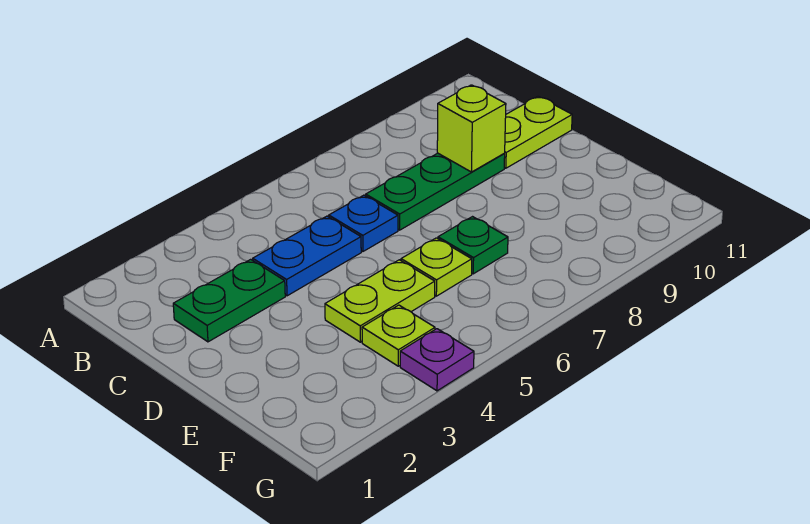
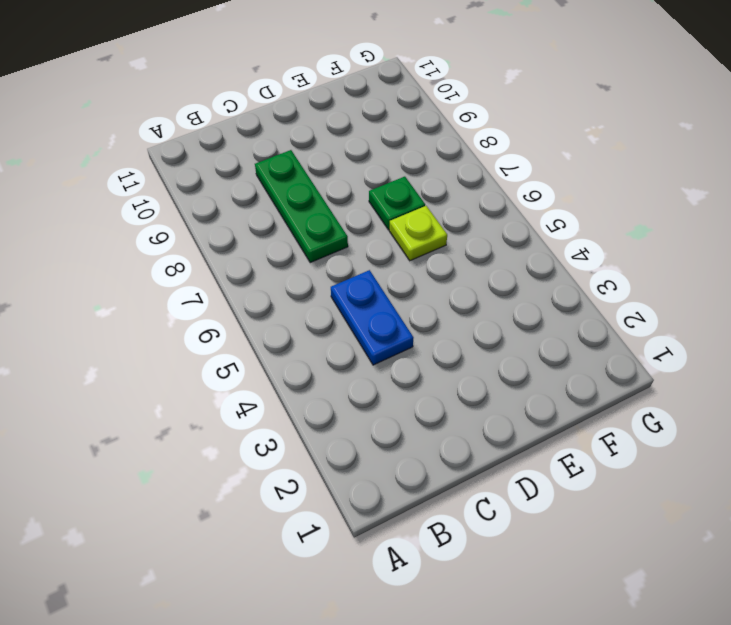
none -> green plate C2:C3 level 1
none -> blue plate C6 level 1

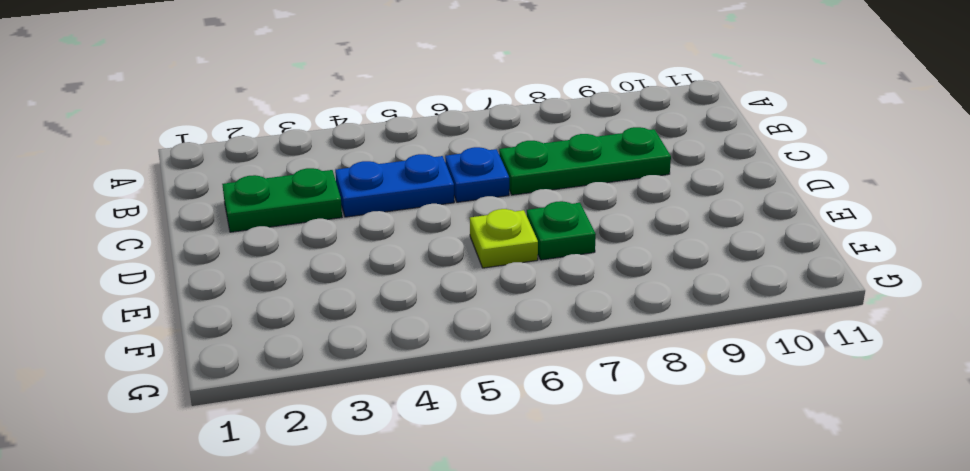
none -> lime plate C10:C11 level 1
none -> lime plate E4:E5 level 1

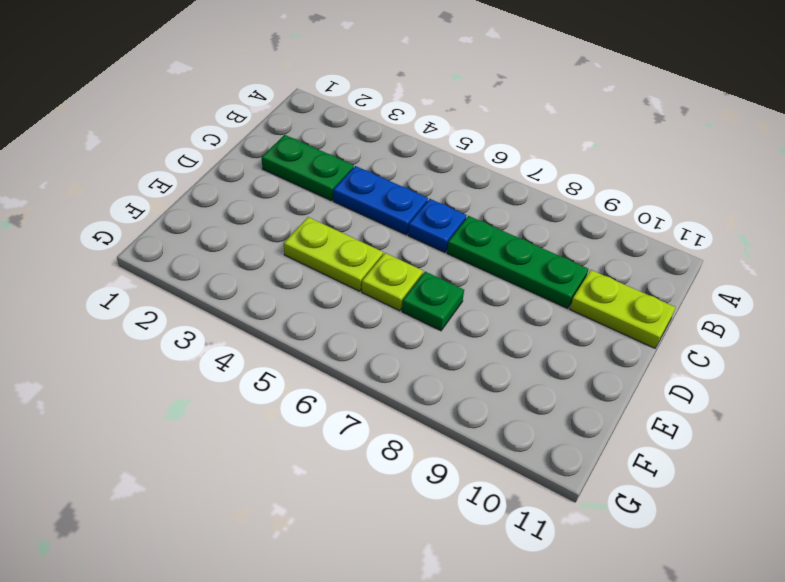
none -> lime plate F4 level 1
none -> purple plate G4 level 1

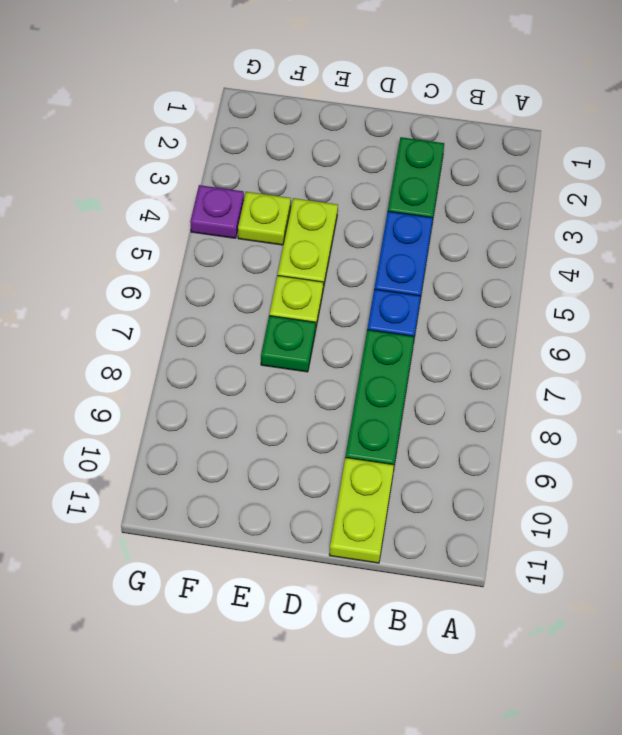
none -> lime brick C9 level 2

